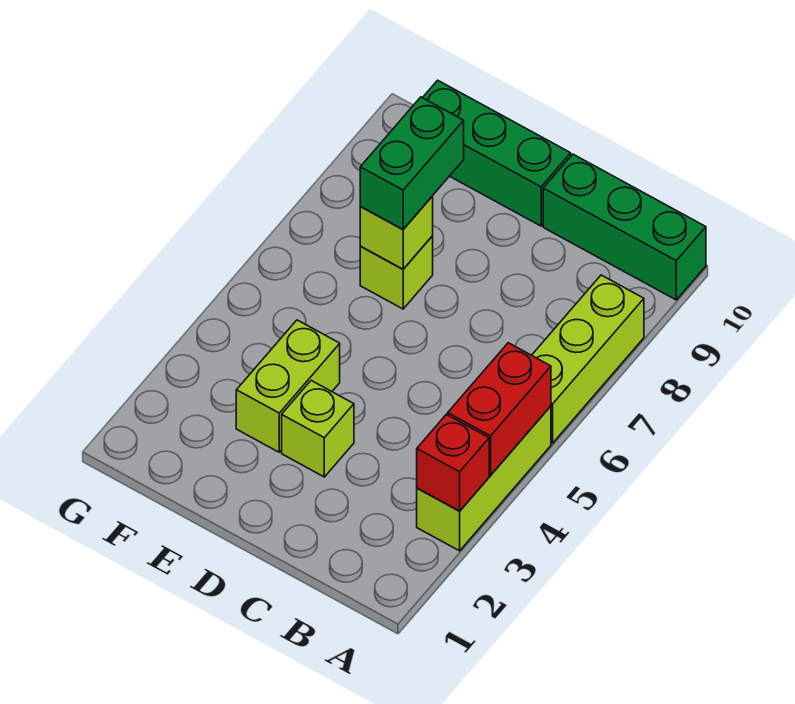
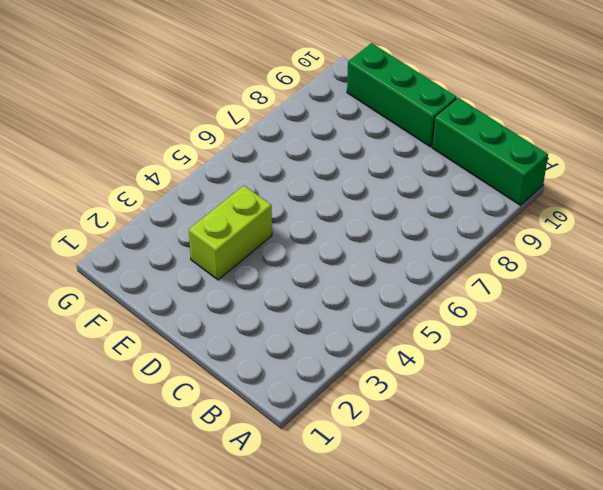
none -> lime brick A3:A5 level 1
none -> lime brick A6:A8 level 1

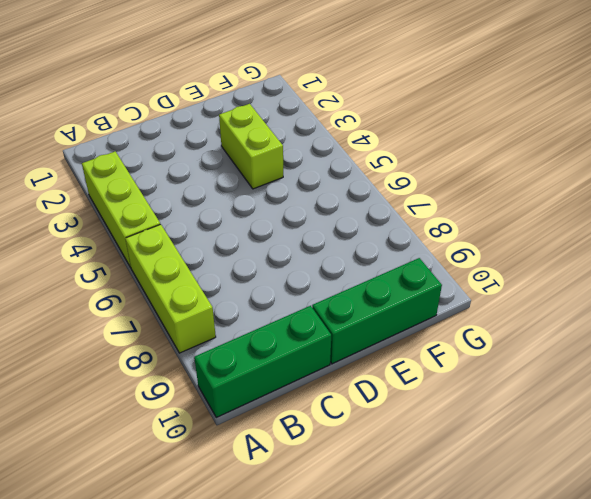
none -> lime brick D3 level 1
none -> lime brick E7 level 1

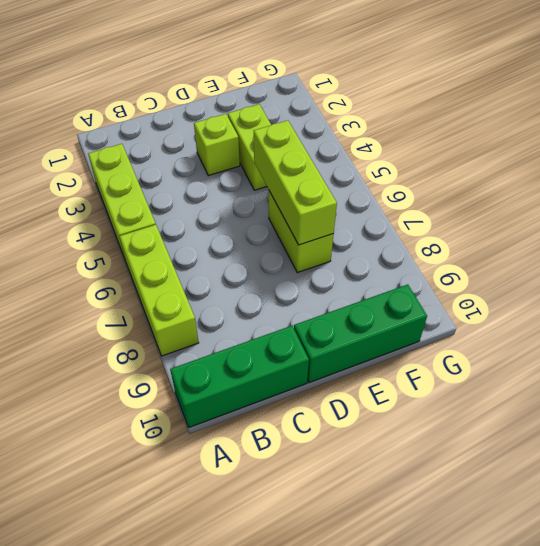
lime brick E5:E7 level 2 -> lime brick E7 level 2
lime brick E6:E7 level 1 -> lime brick E7 level 1
none -> red brick A3 level 2
none -> red brick A4:A5 level 2

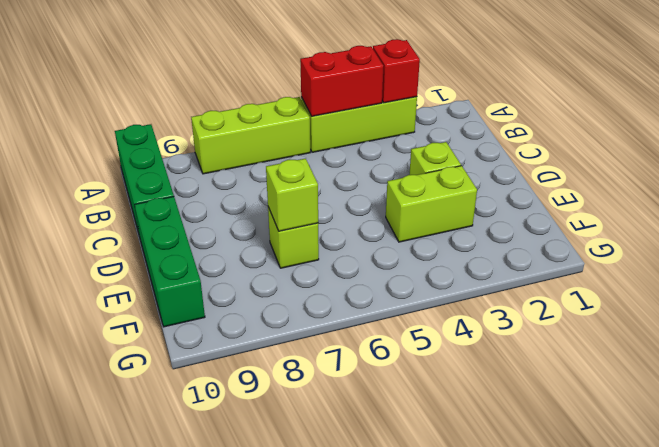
none -> green brick E7:E8 level 3

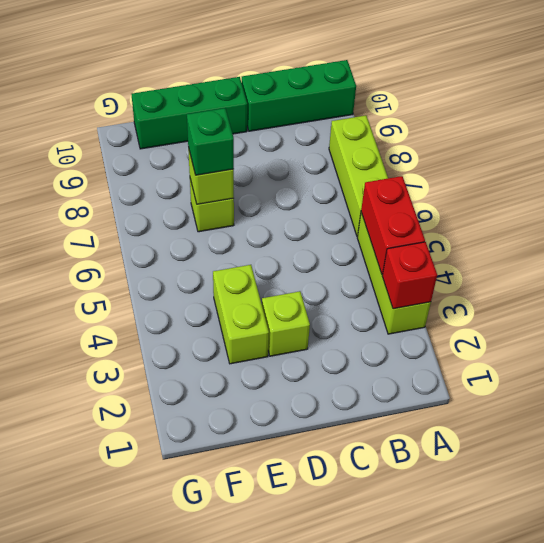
green brick E7 level 3 -> green brick E7:E8 level 3

